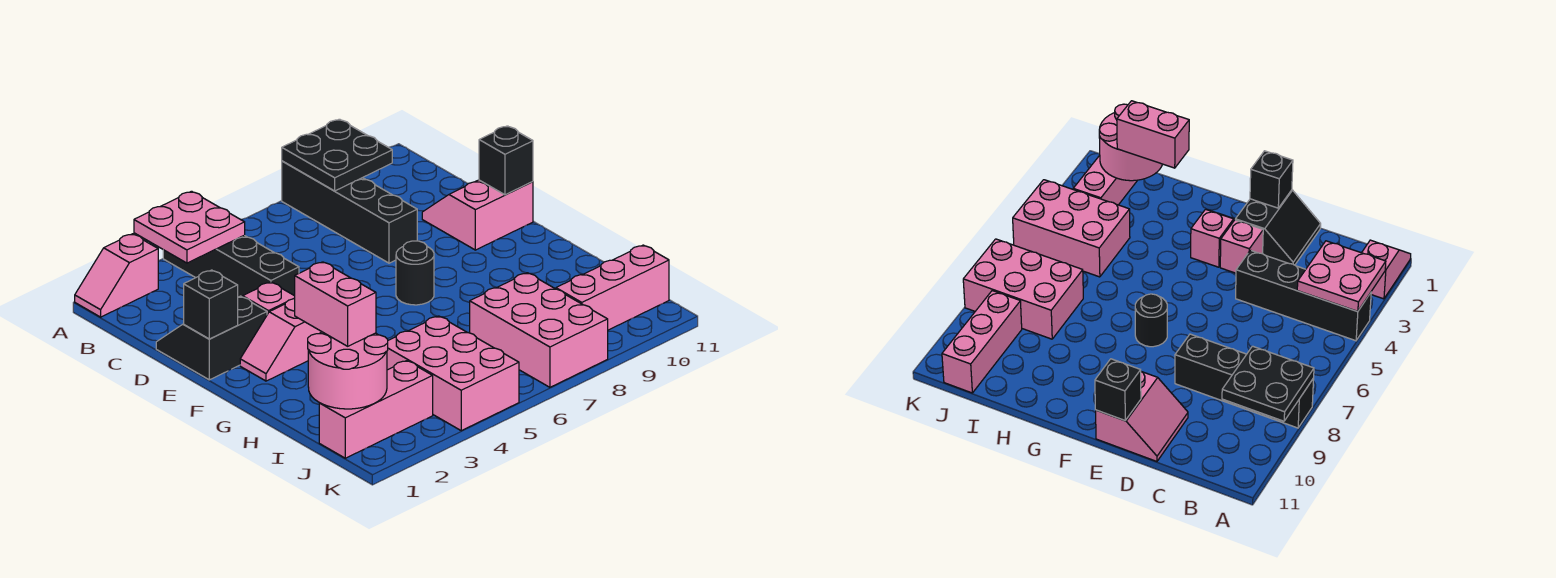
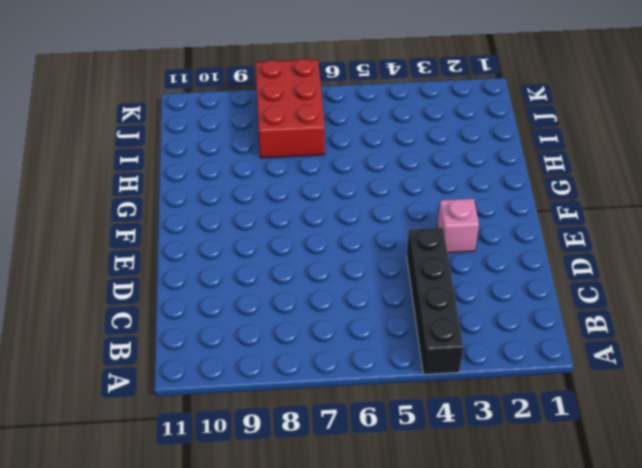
red brick I7:K8 level 1 -> pink brick I7:K8 level 1
none -> pink slope A1:A2 level 1 top 2
none -> black brick A8:D8 level 1
none -> black slope D1:E2 level 1 top E

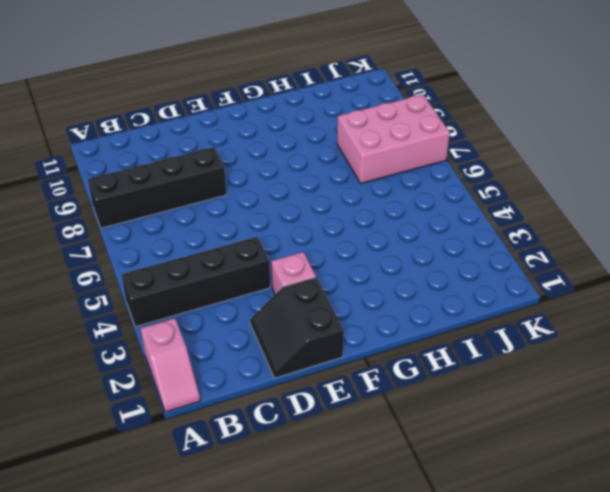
none -> pink slope D10:E11 level 1 top E
none -> pink slope F2:F3 level 1 top 3
none -> black round brick F7 level 1

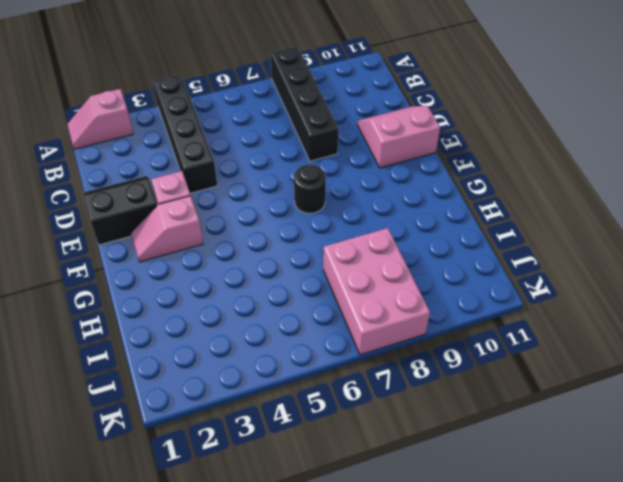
none -> pink brick I4:K5 level 1
none -> pink brick J1:J3 level 1
none -> pink brick J9:J11 level 1

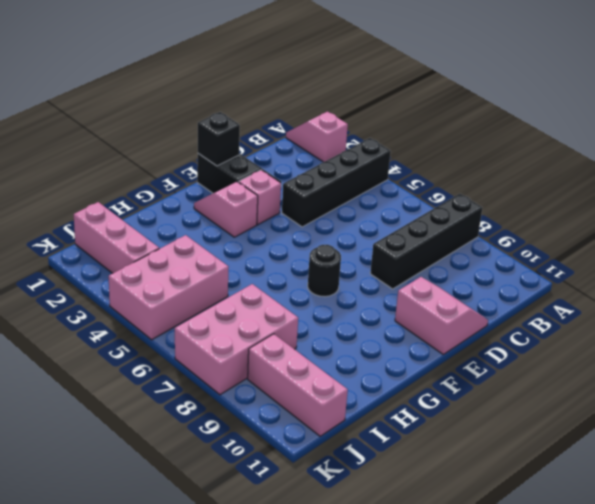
none -> pink plate A3:B4 level 2
none -> black plate A8:B9 level 2
none -> black brick E11 level 2

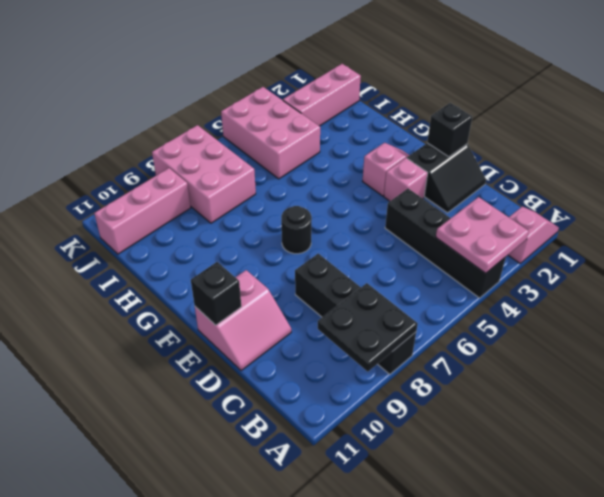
none -> pink round brick I1:J2 level 2
none -> pink brick H2:I2 level 3

